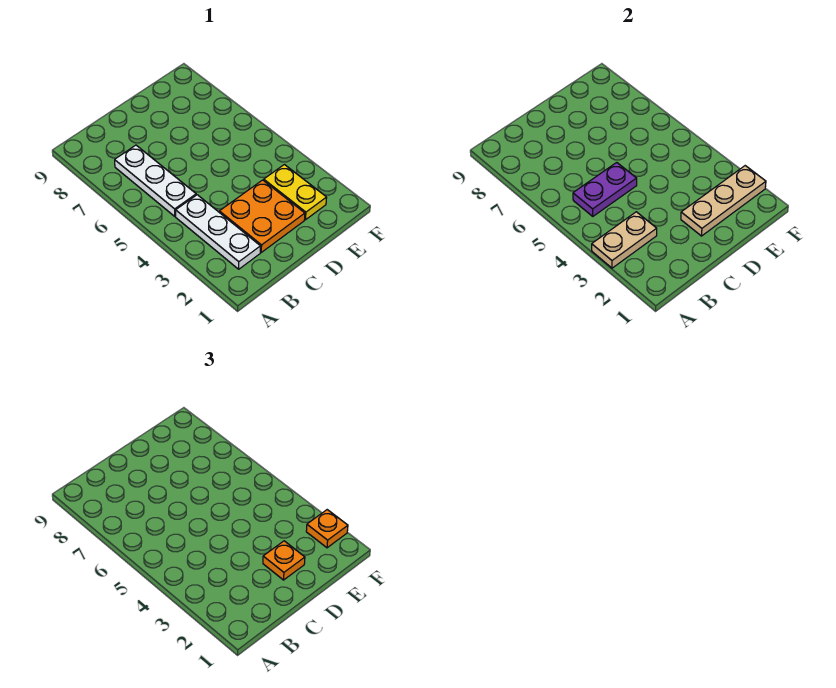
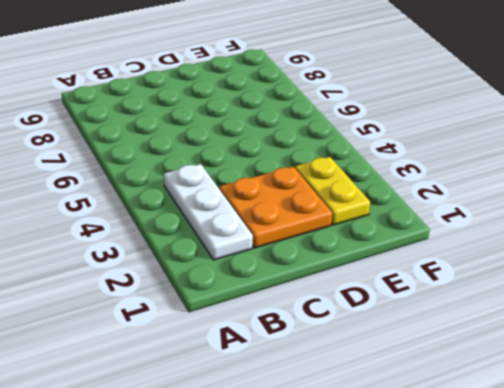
none -> white plate B5:B7 level 1
none -> tan plate A3:B3 level 2

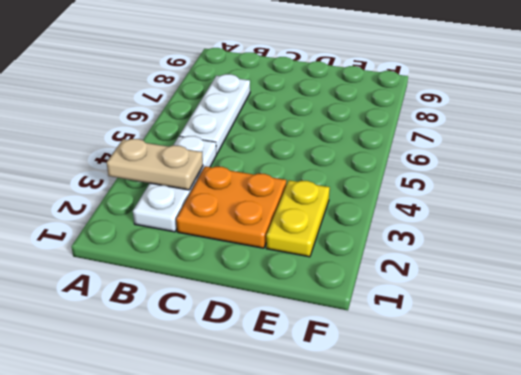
none -> purple plate B5:C5 level 2
none -> tan plate D2:F2 level 2

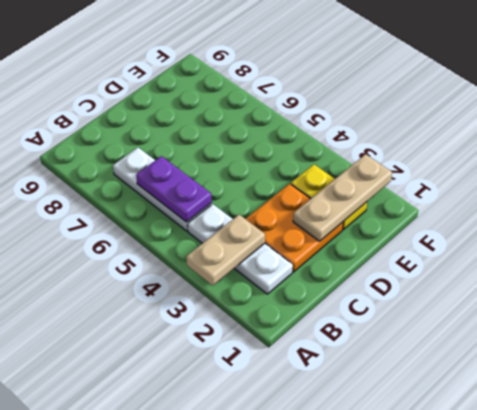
purple plate B5:B6 level 2 -> purple plate B5:C5 level 2
none -> orange plate D2 level 3
none -> orange plate F2 level 3

